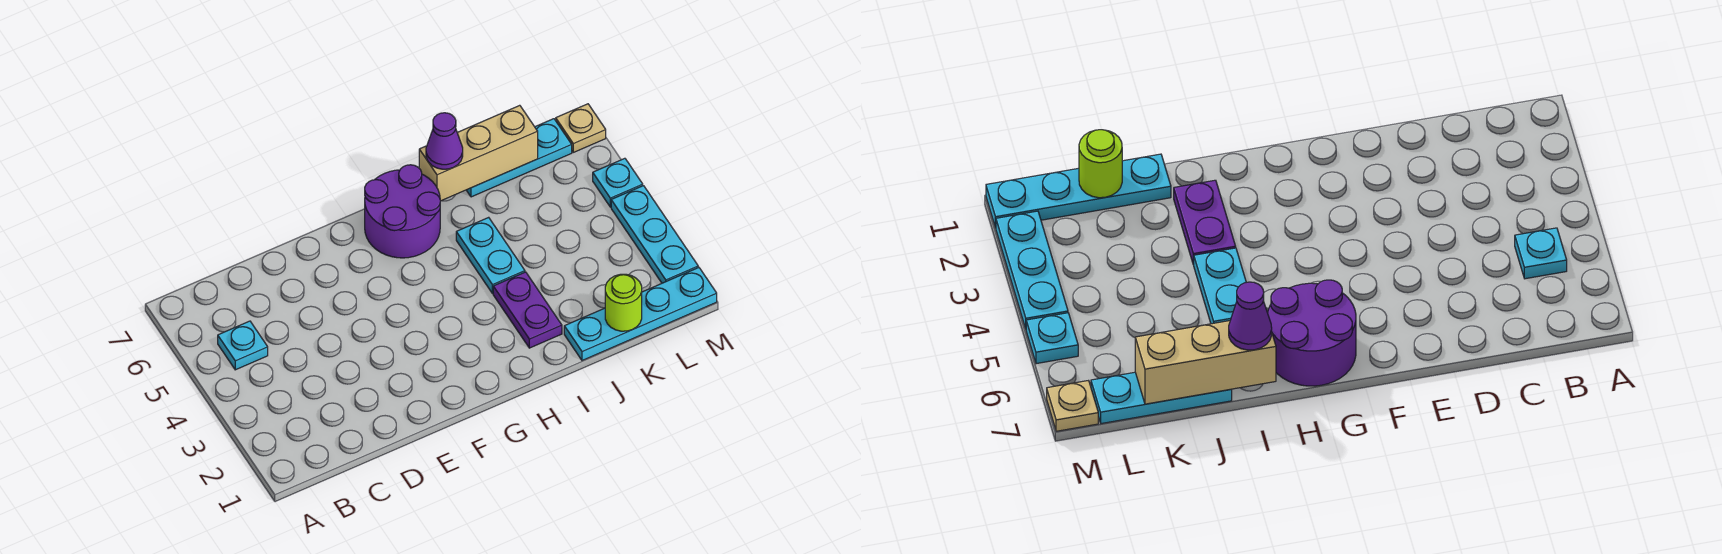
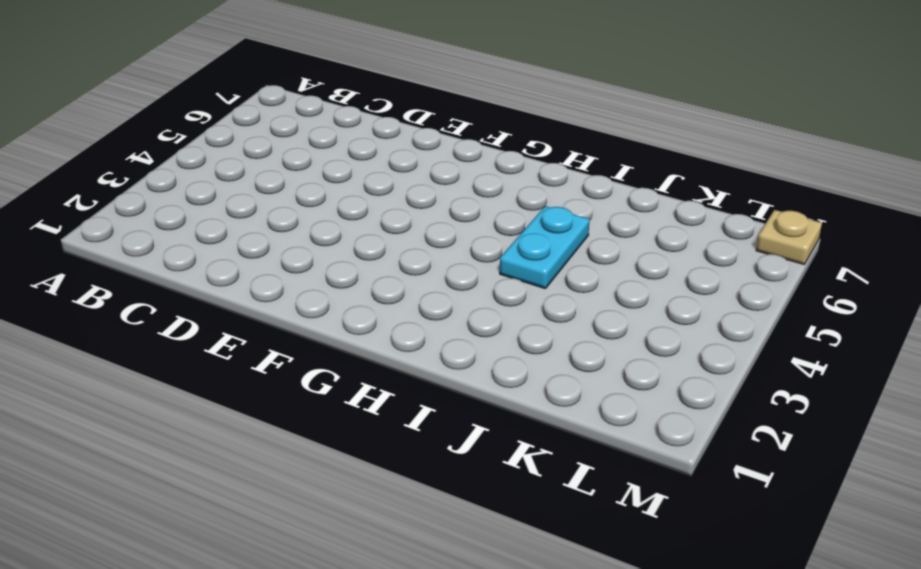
none -> cyan plate B5 level 1
none -> purple round brick G6:H7 level 1
none -> purple plate I2:I3 level 1

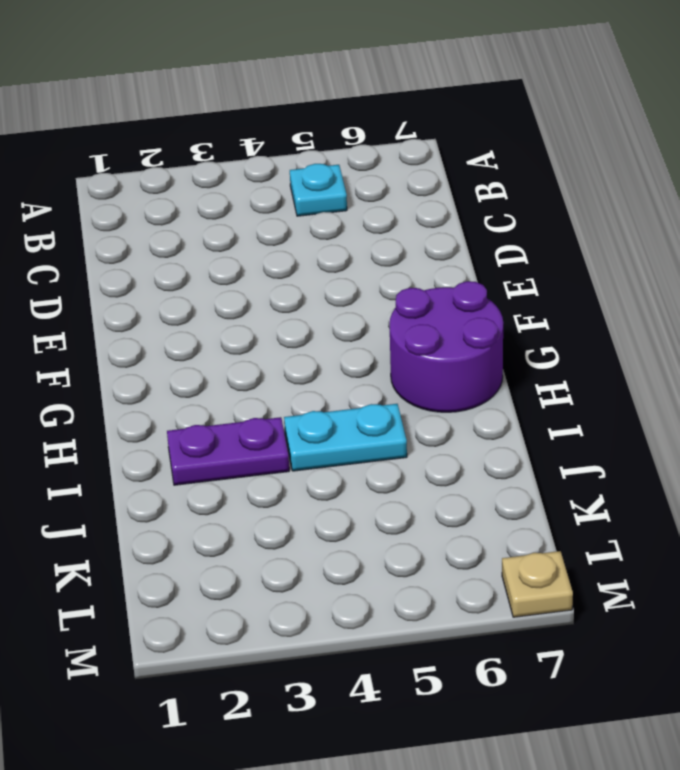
none -> cyan plate J1:M1 level 1
none -> cyan plate J7:L7 level 1
none -> cyan plate M2:M4 level 1

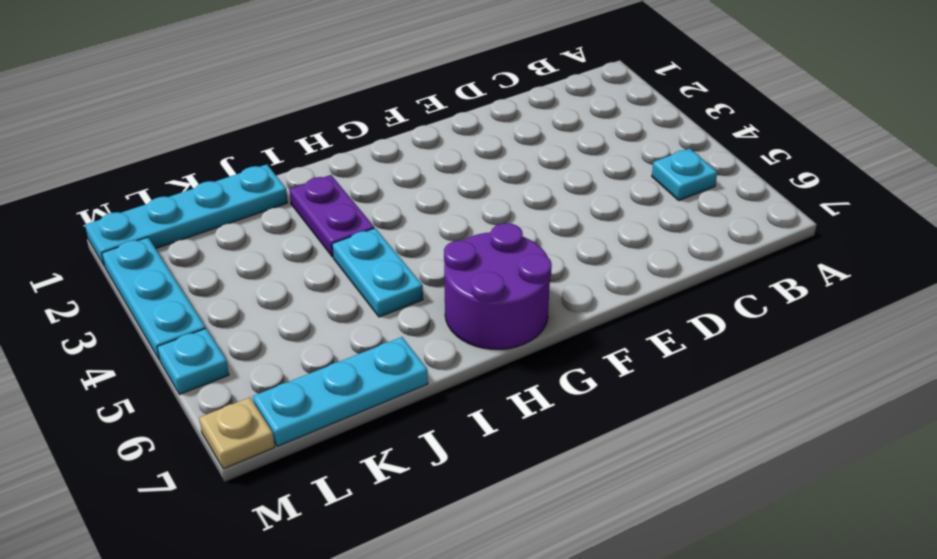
none -> tan brick I7:K7 level 2
none -> lime round brick K1 level 2
none -> purple cone I7 level 3

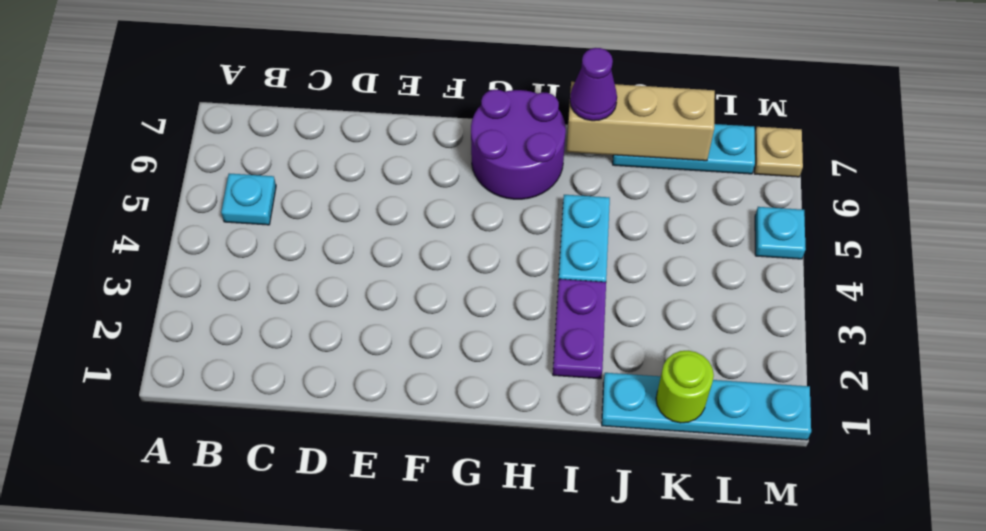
none -> cyan plate M2:M4 level 1

